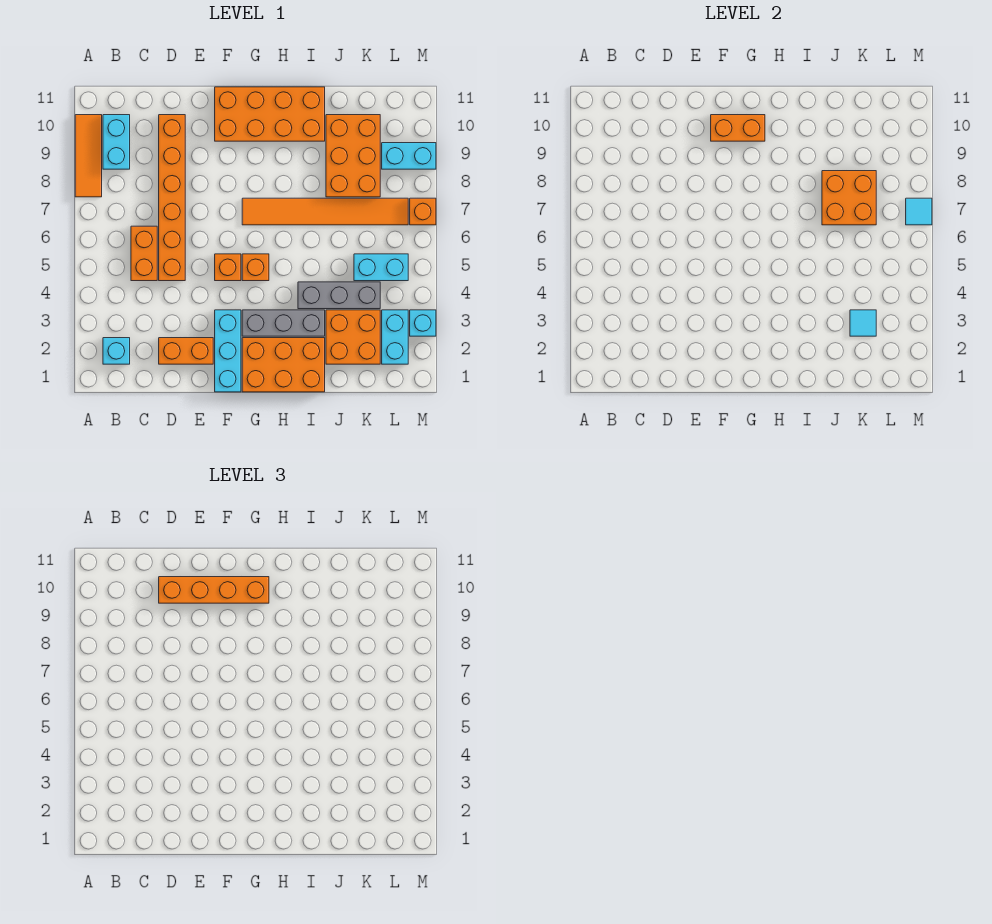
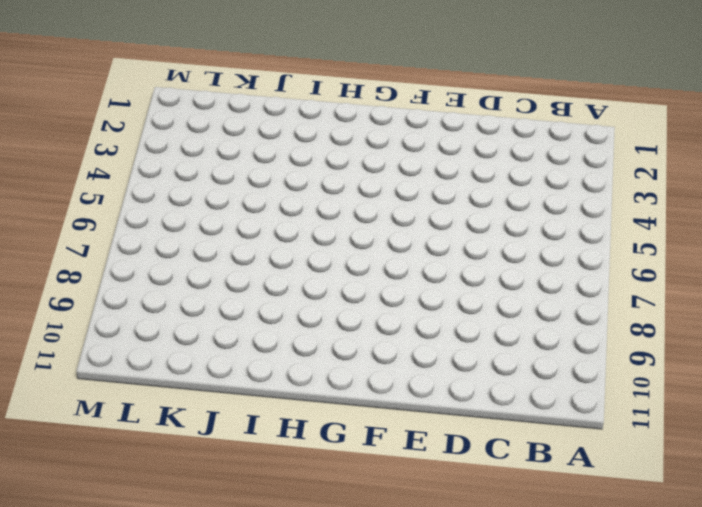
none -> orange tile A8:A10 level 1
none -> cyan brick B2 level 1
none -> cyan brick B9:B10 level 1

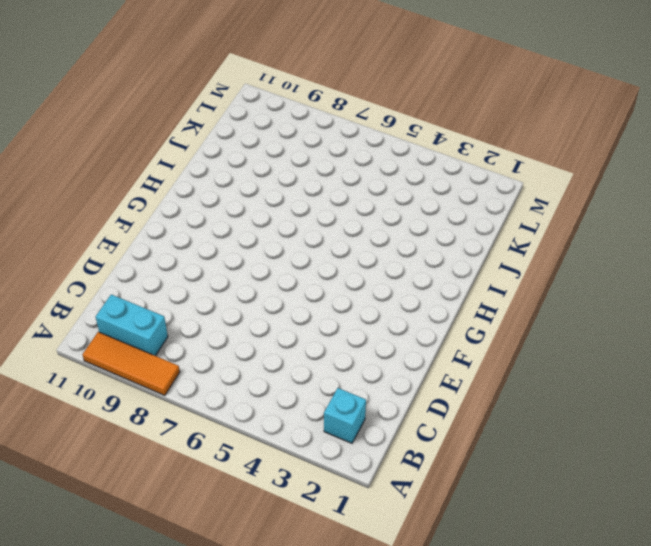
none -> orange brick C5:C6 level 1
none -> orange brick D2:E2 level 1
none -> orange brick D5:D10 level 1

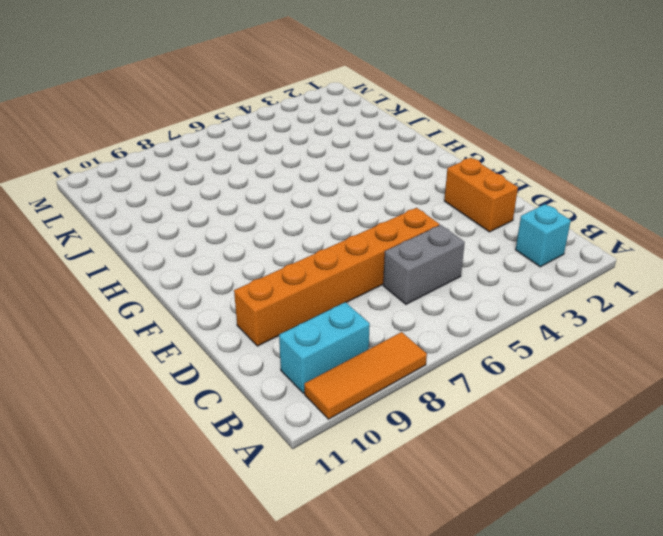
grey brick C5:C6 level 1 -> orange brick C5:C6 level 1
none -> cyan brick F1:F3 level 1
none -> orange brick F5 level 1
none -> orange brick F10:I11 level 1

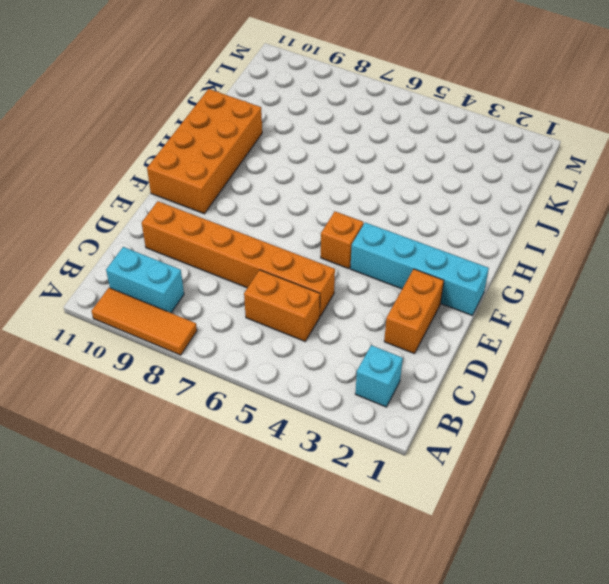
cyan brick F1:F4 level 1 -> cyan brick F1:F3 level 1
none -> orange brick G1:I2 level 1
none -> grey brick G3:I3 level 1
none -> orange brick G5 level 1

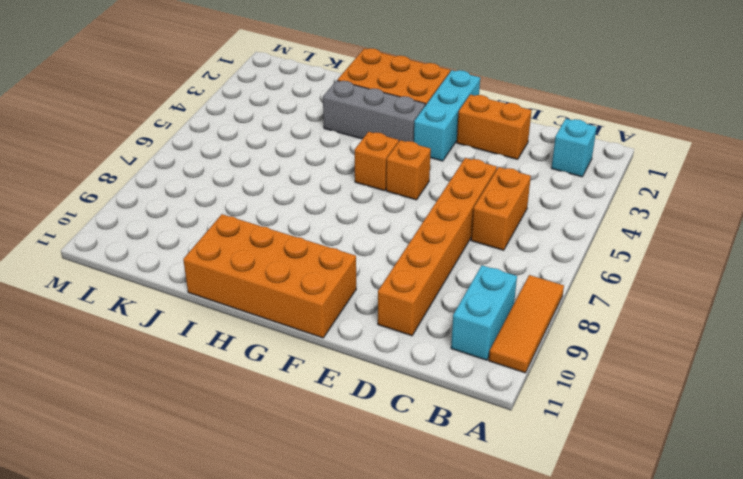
none -> orange tile G7:L7 level 1
none -> grey brick I4:K4 level 1
none -> orange brick J2:K3 level 1

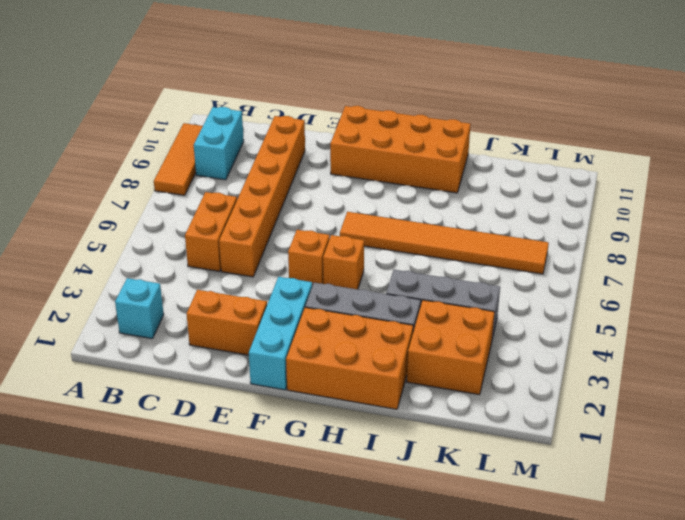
none -> orange brick J8:K10 level 1
none -> cyan brick K5:L5 level 1
none -> cyan brick L2:L3 level 1

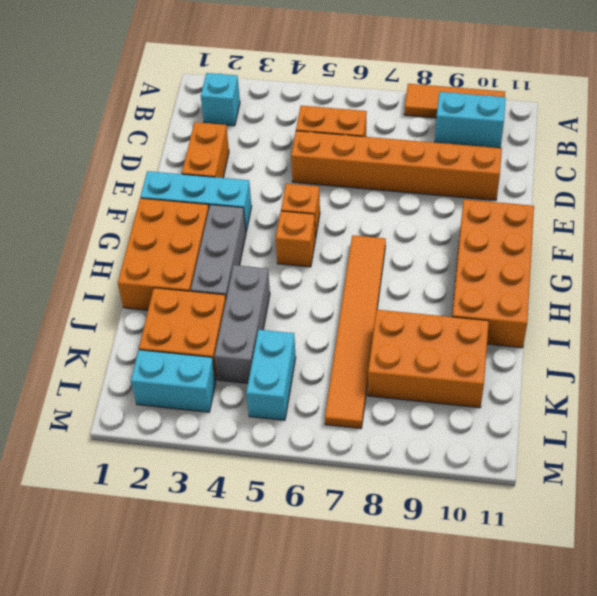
none -> cyan brick L9:M9 level 1
none -> cyan brick M3 level 1
none -> orange brick M7 level 1

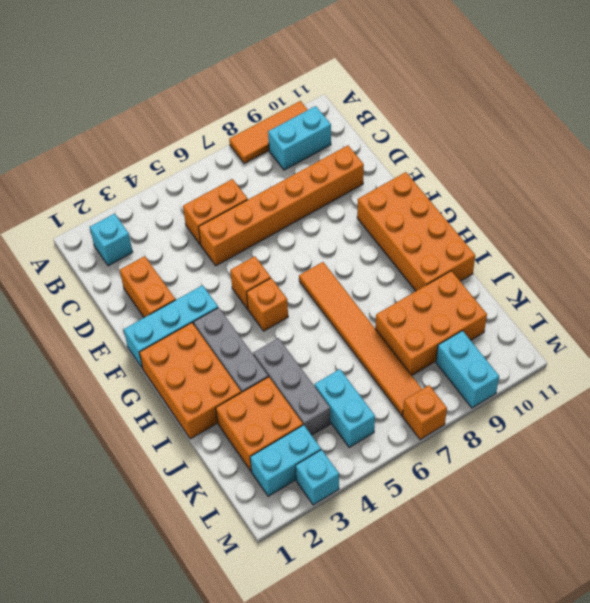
none -> orange brick F10:G10 level 2
none -> orange brick J7:K8 level 2
none -> cyan tile K3 level 2

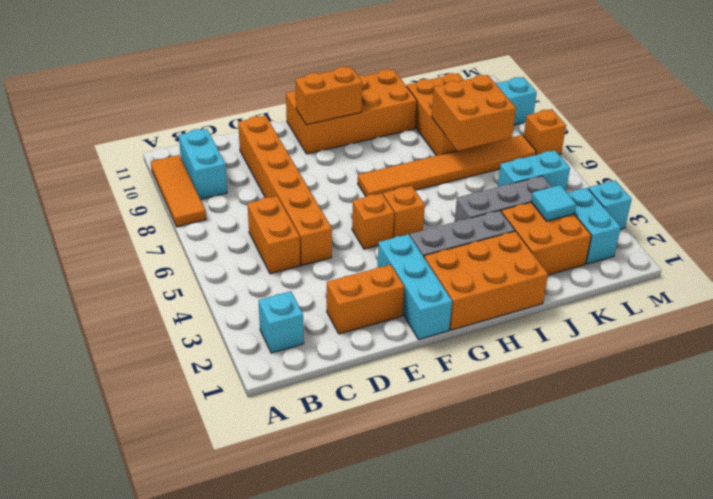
none -> cyan tile M7 level 2
none -> orange brick D10:G10 level 3

